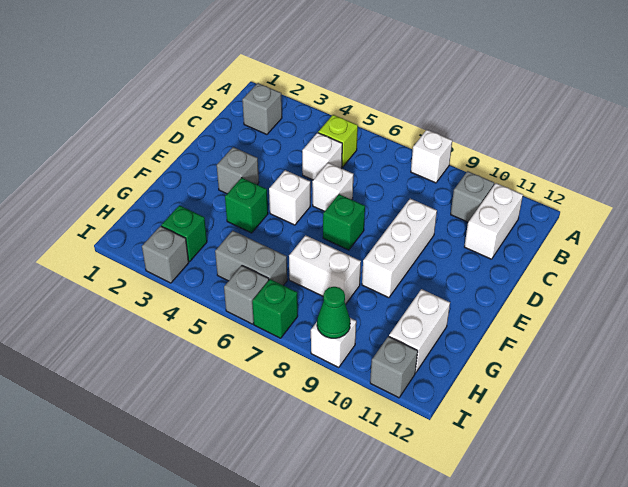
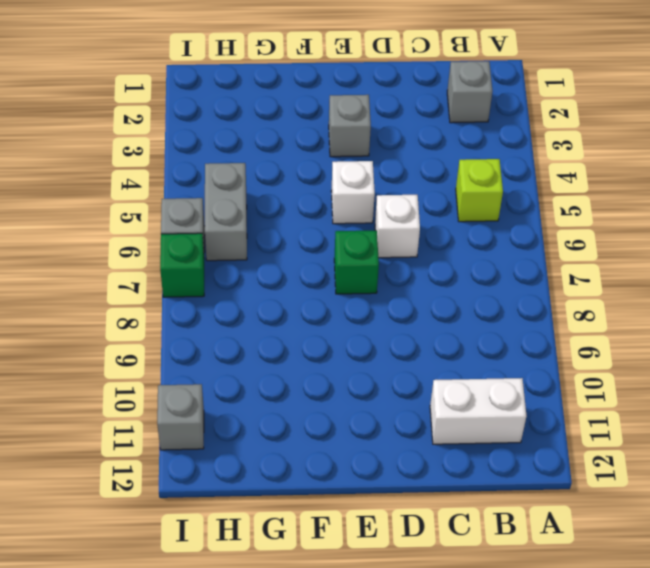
none -> white brick A8 level 1
none -> grey brick B10 level 1
none -> white brick C5 level 1

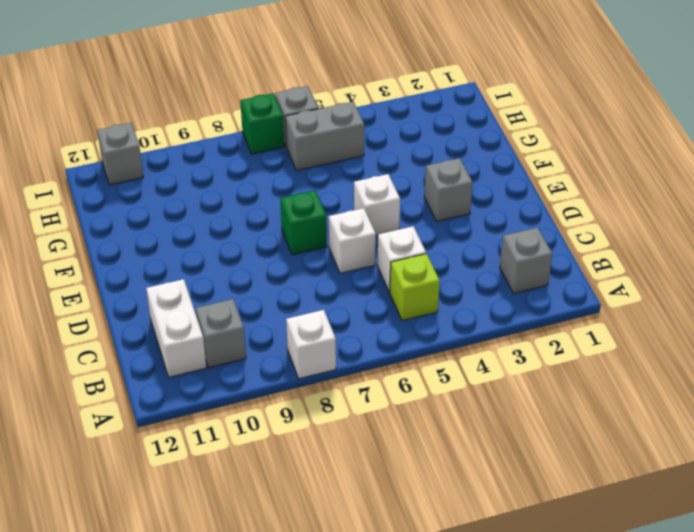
none -> white brick D9:F9 level 1
none -> green brick F4 level 1
none -> white brick G7:G8 level 1

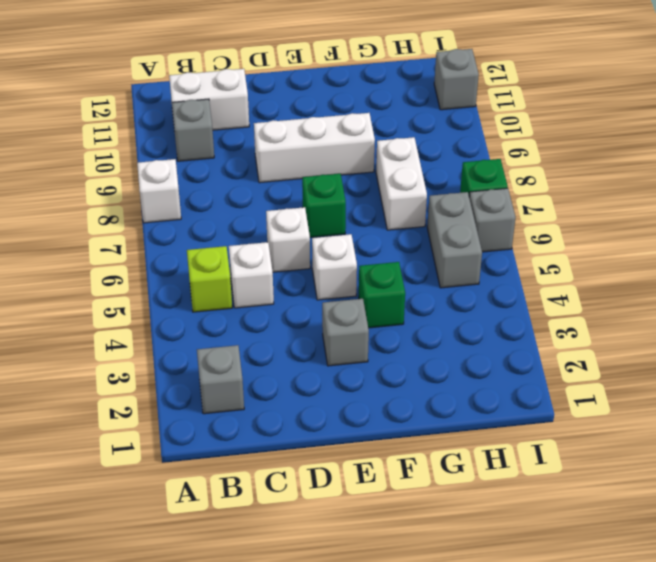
none -> white brick G11:H11 level 1
none -> green brick H3 level 1
none -> grey brick I3 level 1

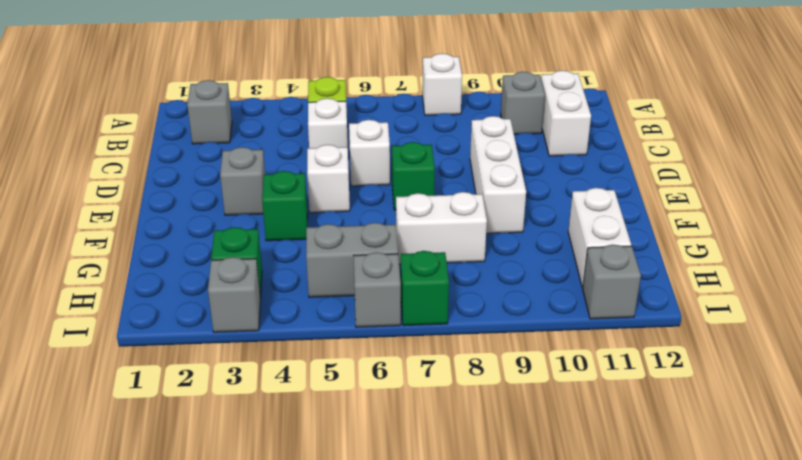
none -> white brick I9 level 1
none -> green cone I9 level 2

